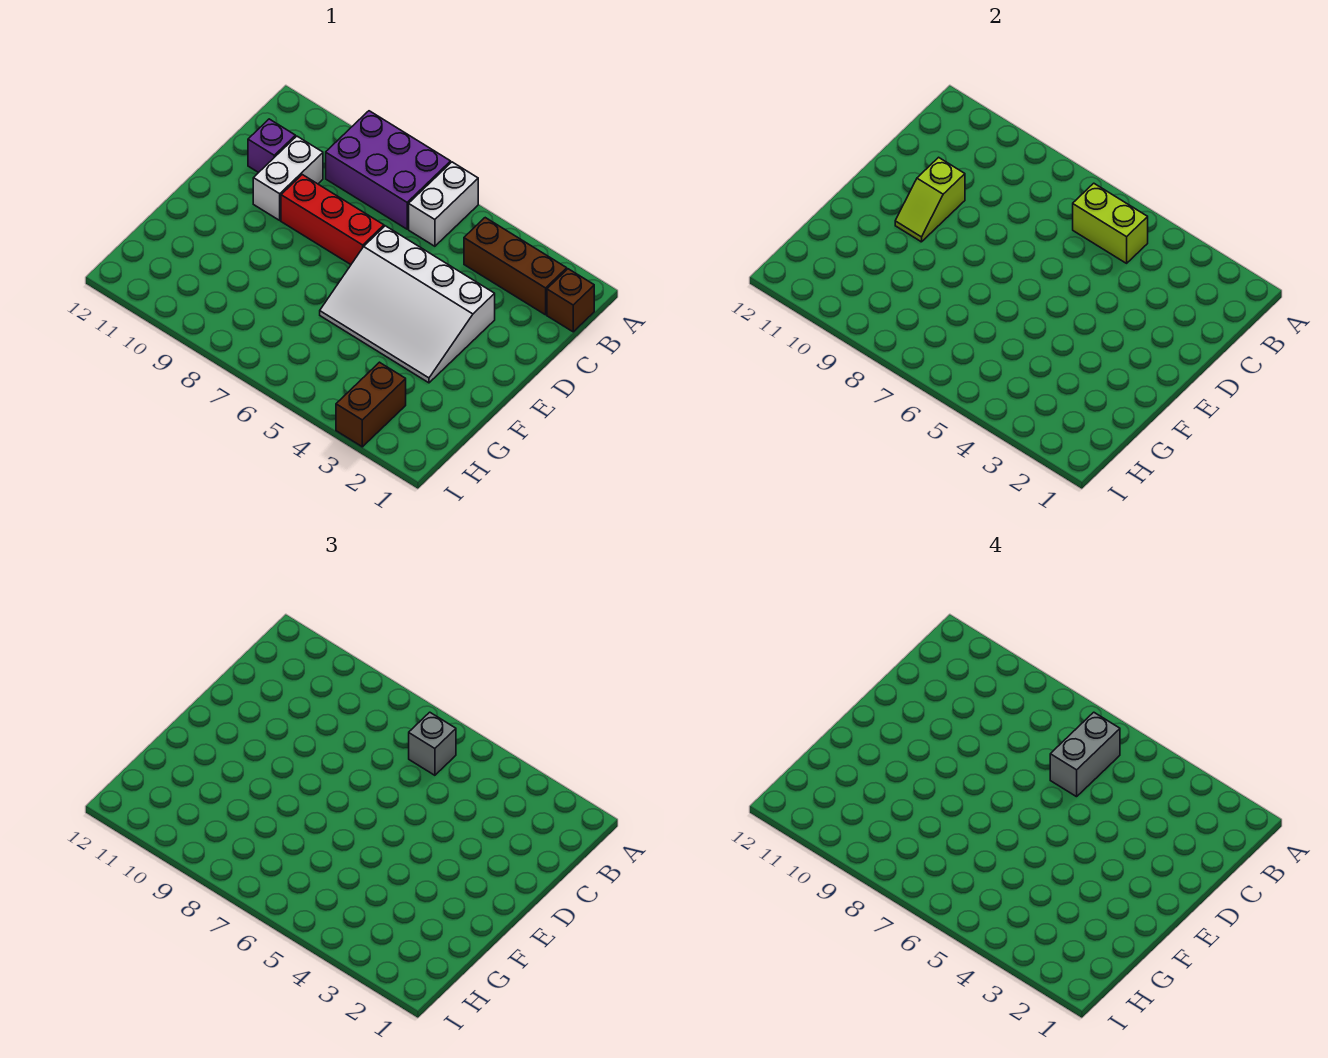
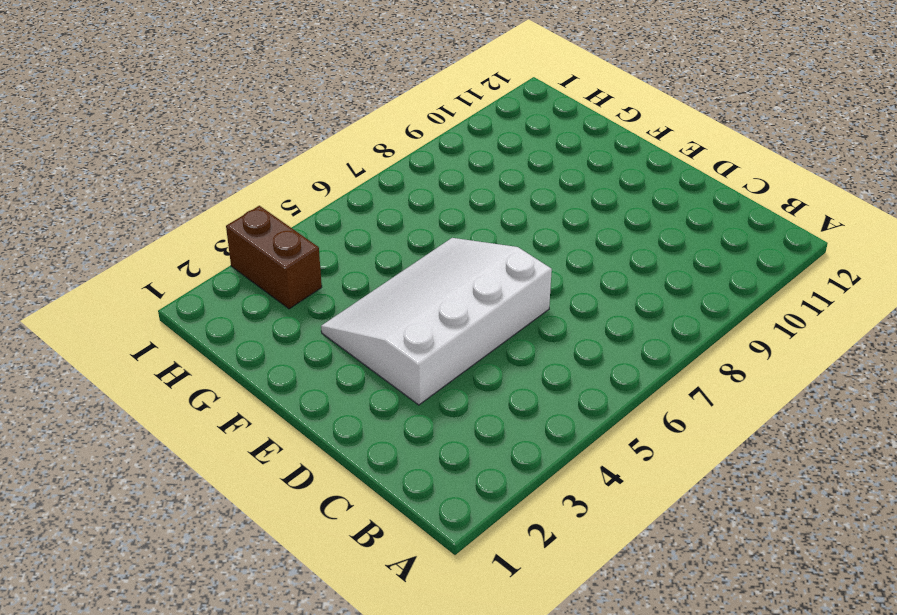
none -> white brick A6:B6 level 1
none -> purple brick A7:B9 level 1
none -> brown brick B1 level 1

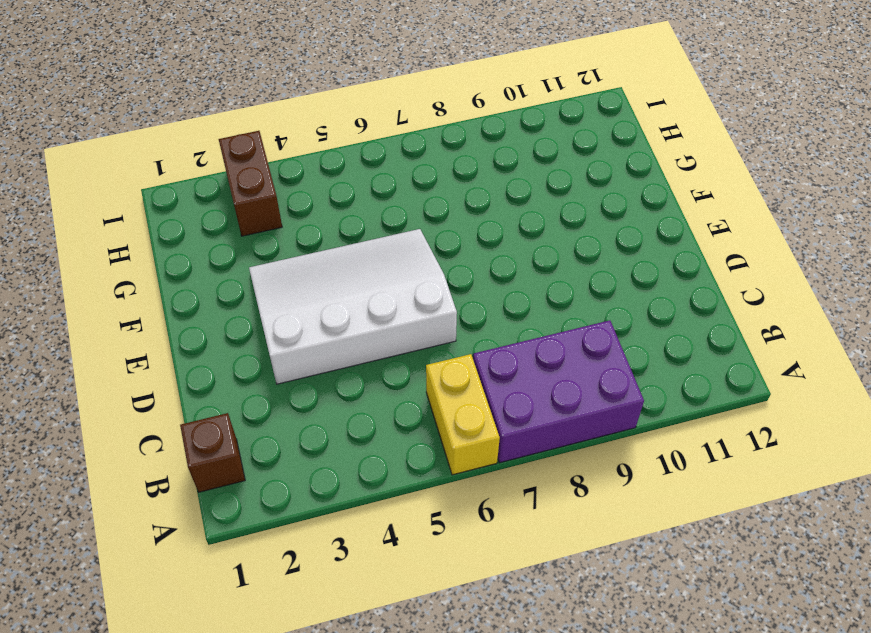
yellow brick A6:B6 level 1 -> white brick A6:B6 level 1
none -> brown brick B2:B4 level 1
none -> white brick C10:D10 level 1
none -> purple brick C11 level 1

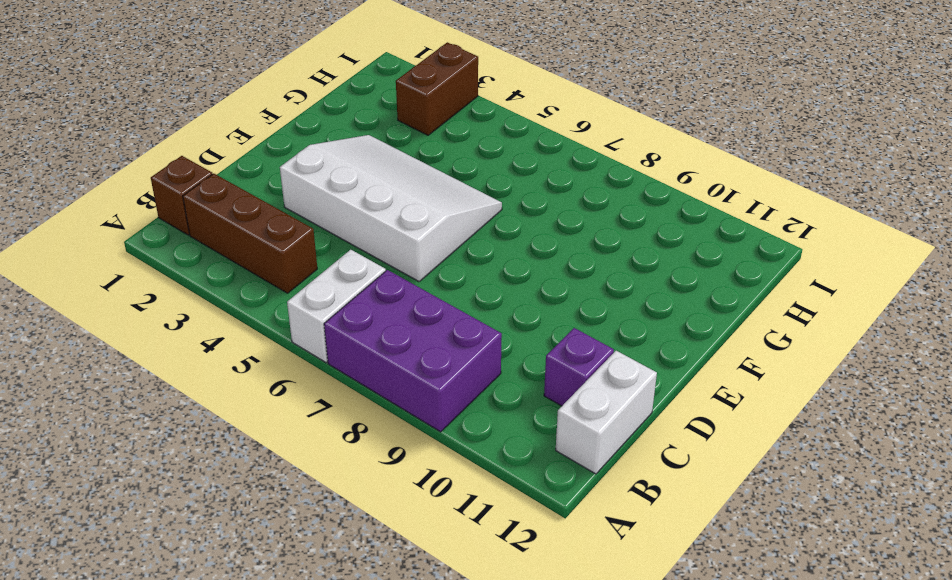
white brick B12:C12 level 1 -> white brick C10:D10 level 1
none -> red brick D7:D9 level 1
none -> lime brick B5:B6 level 2
none -> lime slope D10:E10 level 2 top D

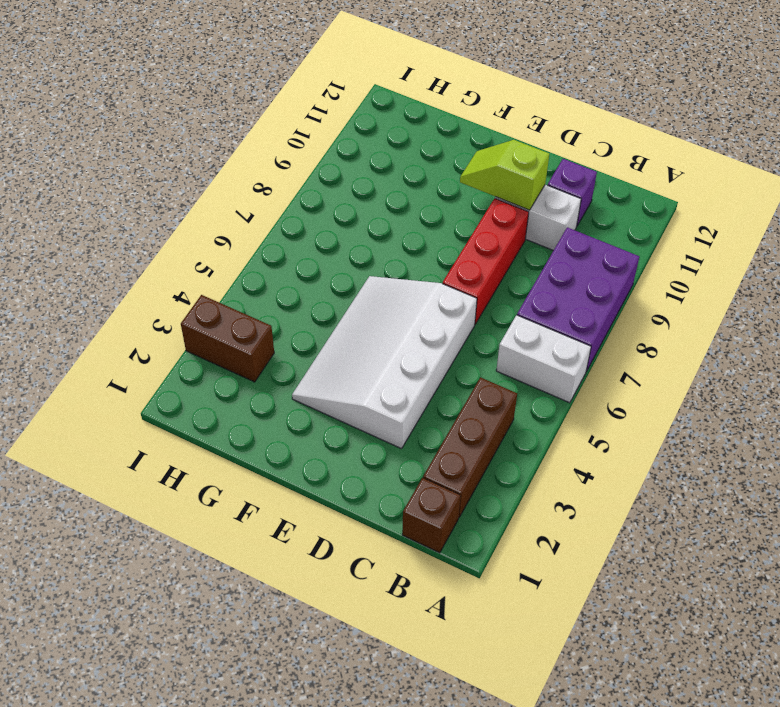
none -> lime brick B5:B6 level 2
none -> grey brick B6 level 3
none -> grey brick B6:C6 level 4

